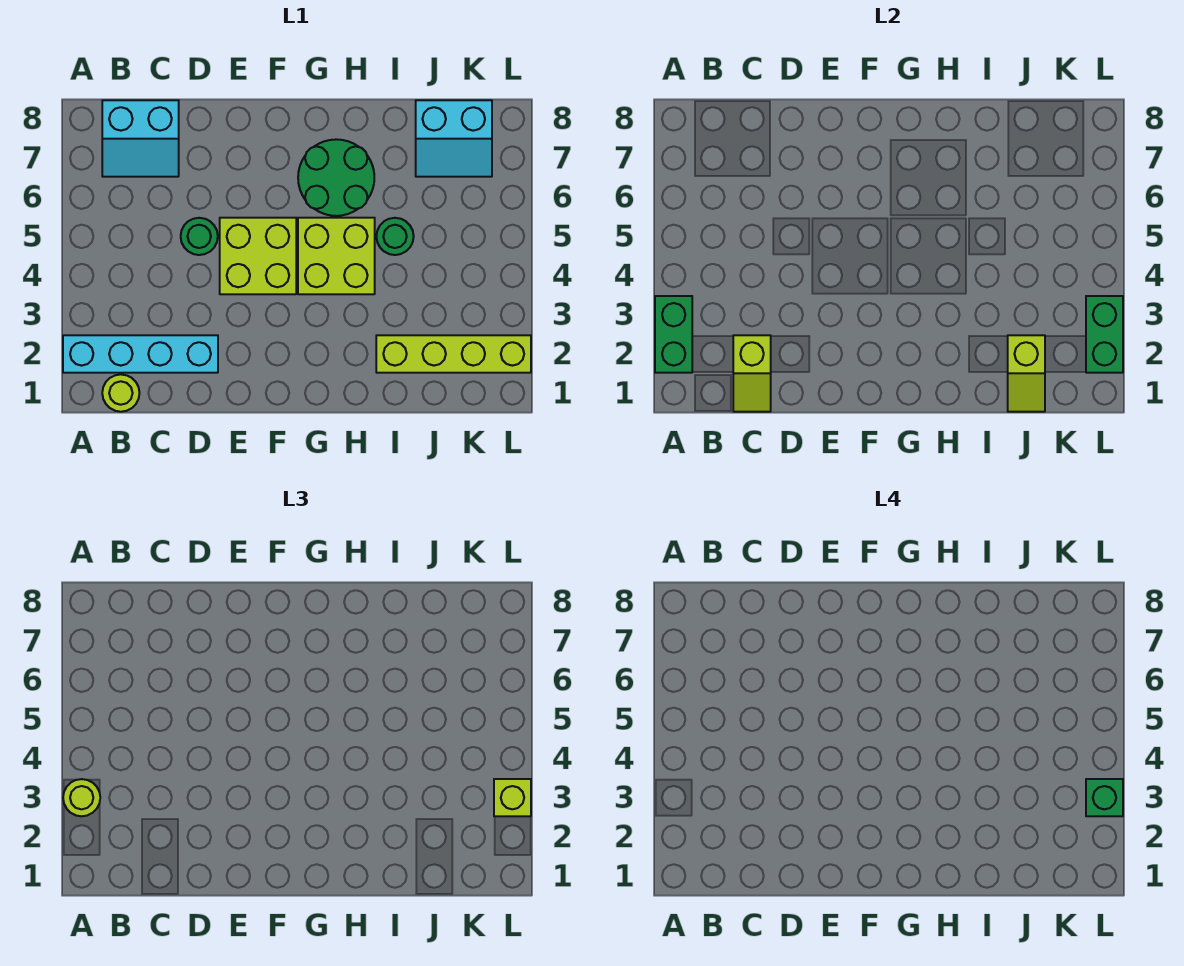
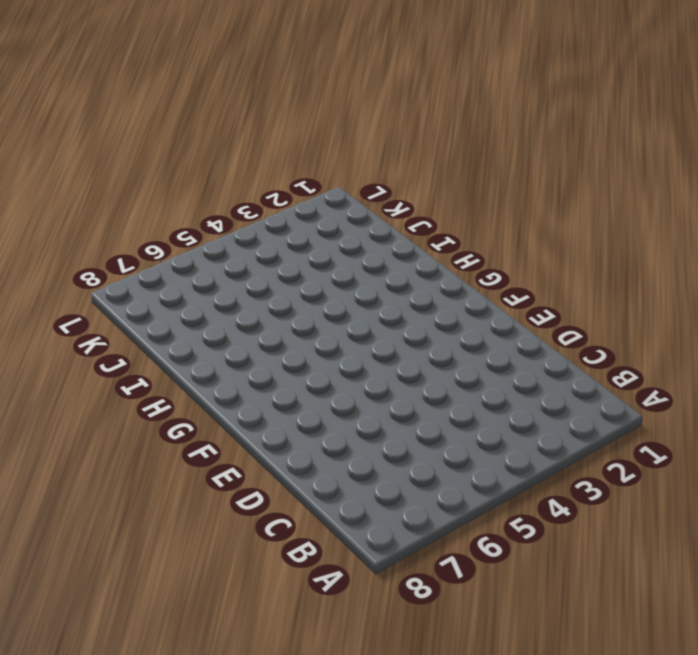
none -> cyan brick A2:D2 level 1
none -> lime round brick B1 level 1
none -> cyan slope B7:C8 level 1 top 8

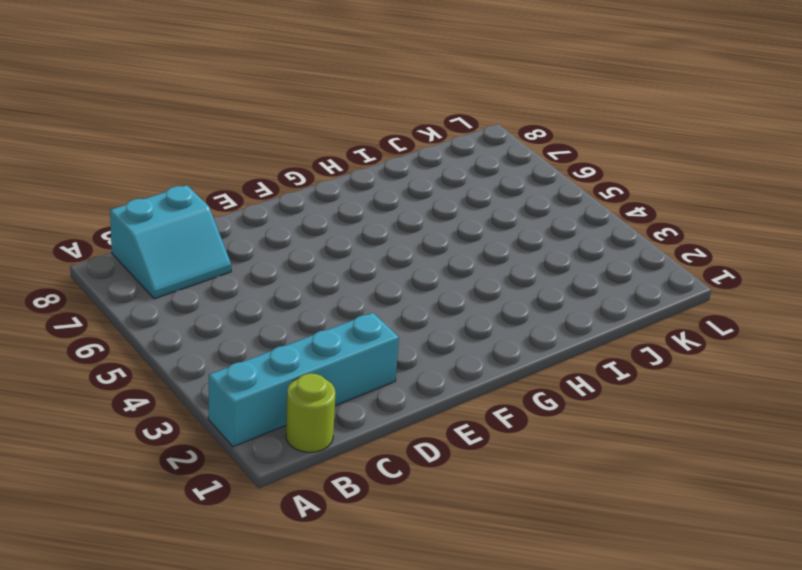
none -> green round brick D5 level 1
none -> lime brick E4:F5 level 1
none -> lime brick G4:H5 level 1

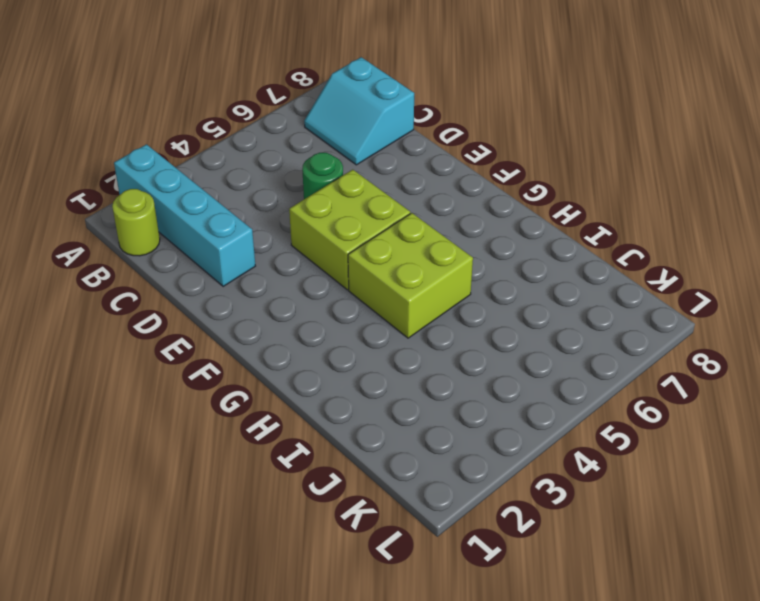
none -> green round brick G6:H7 level 1
none -> lime brick I2:L2 level 1
none -> green round brick I5 level 1

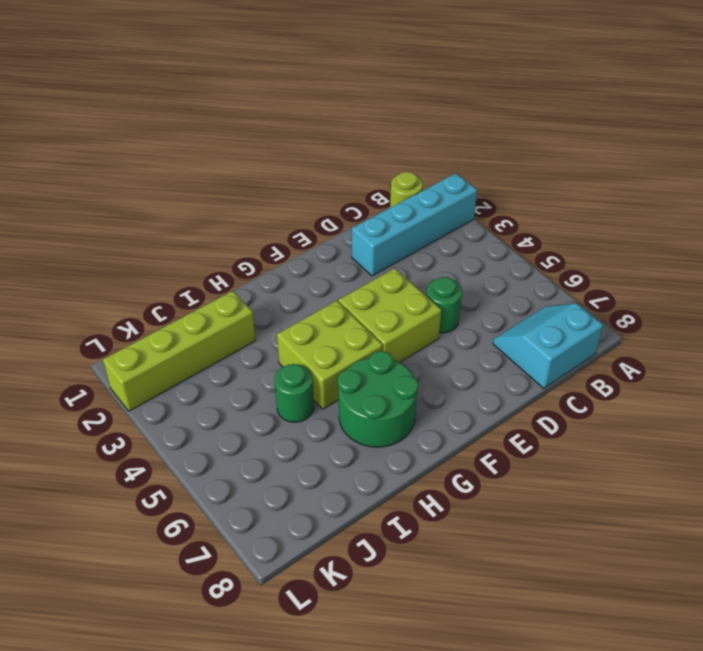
none -> cyan slope J7:K8 level 1 top 8
none -> green brick A2:A3 level 2
none -> lime slope C1:C2 level 2 top 2

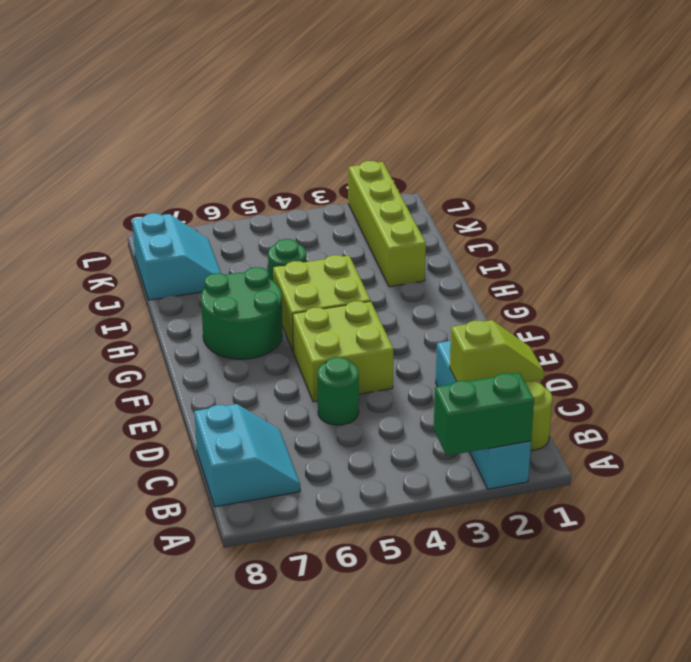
none -> lime slope J1:J2 level 2 top 2
none -> green brick L2:L3 level 2
none -> lime round brick A3 level 3

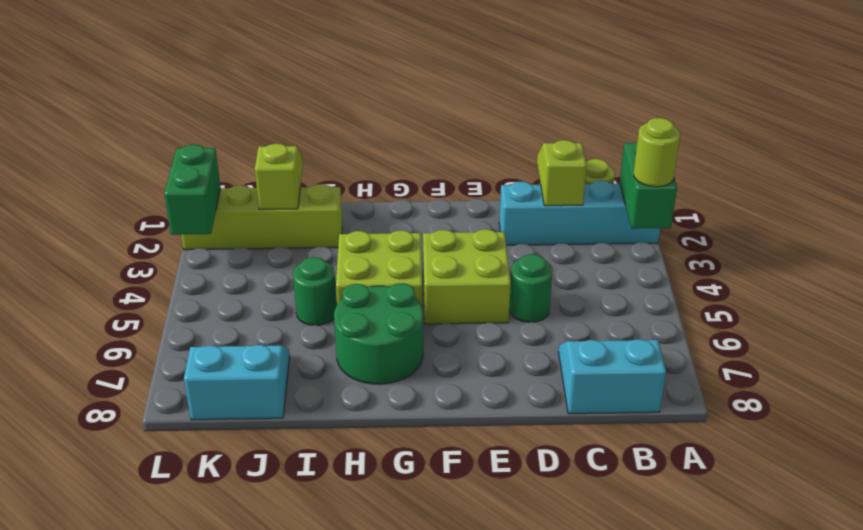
none -> lime brick L3 level 3
none -> green brick L3 level 4

